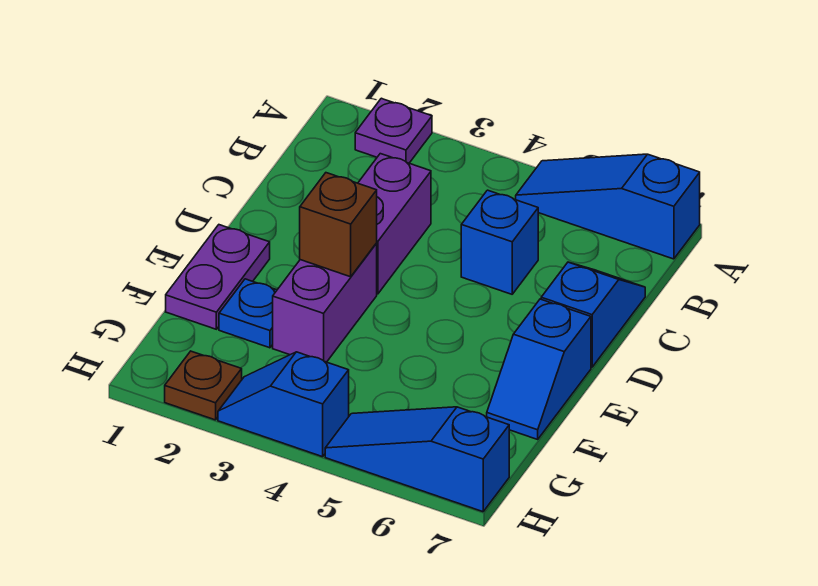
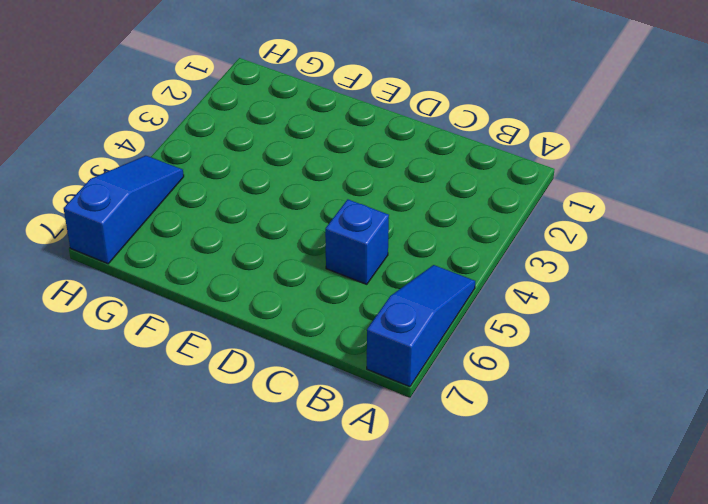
none -> purple plate A2 level 1
none -> purple brick C3:D3 level 1
none -> blue slope C7:D7 level 1 top D

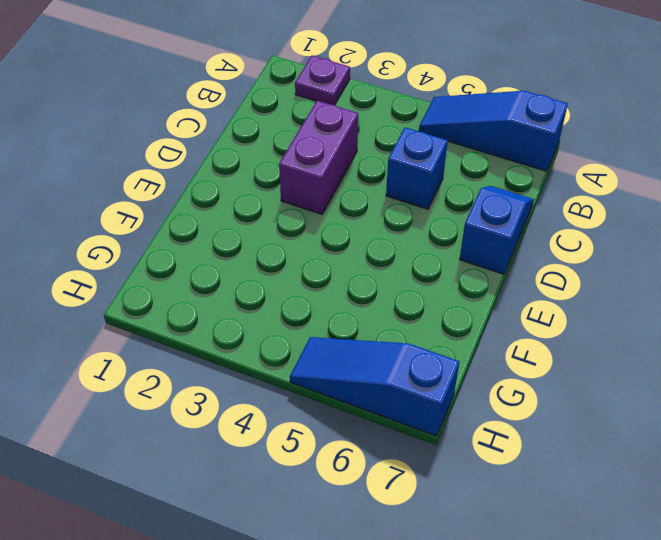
none -> purple plate E1:F1 level 1
none -> purple brick E3:F3 level 1
none -> blue slope E7:F7 level 1 top E

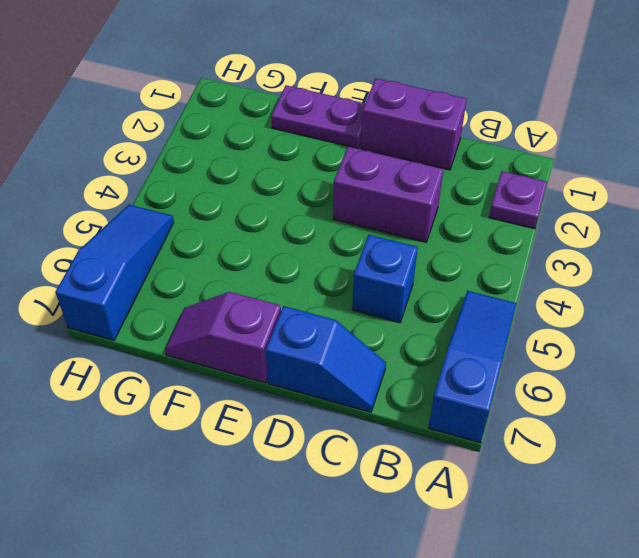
purple brick C1:D1 level 1 -> purple brick E3:F3 level 1
purple slope E7:F7 level 1 top E -> blue slope E7:F7 level 1 top E
none -> blue plate F2 level 1
none -> brown plate H2 level 1
none -> blue slope H3:H4 level 1 top 4

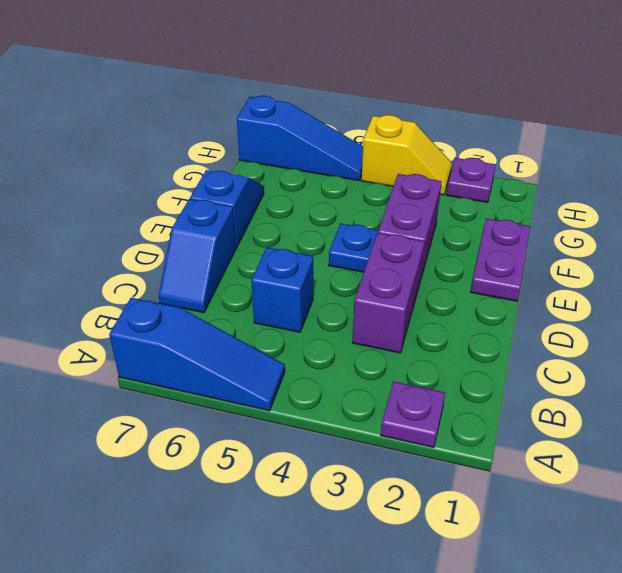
blue plate E4 level 1 -> blue plate F2 level 1
purple plate H2 level 1 -> brown plate H2 level 1
yellow slope H3:H4 level 1 top 4 -> blue slope H3:H4 level 1 top 4
none -> brown brick E3 level 2

